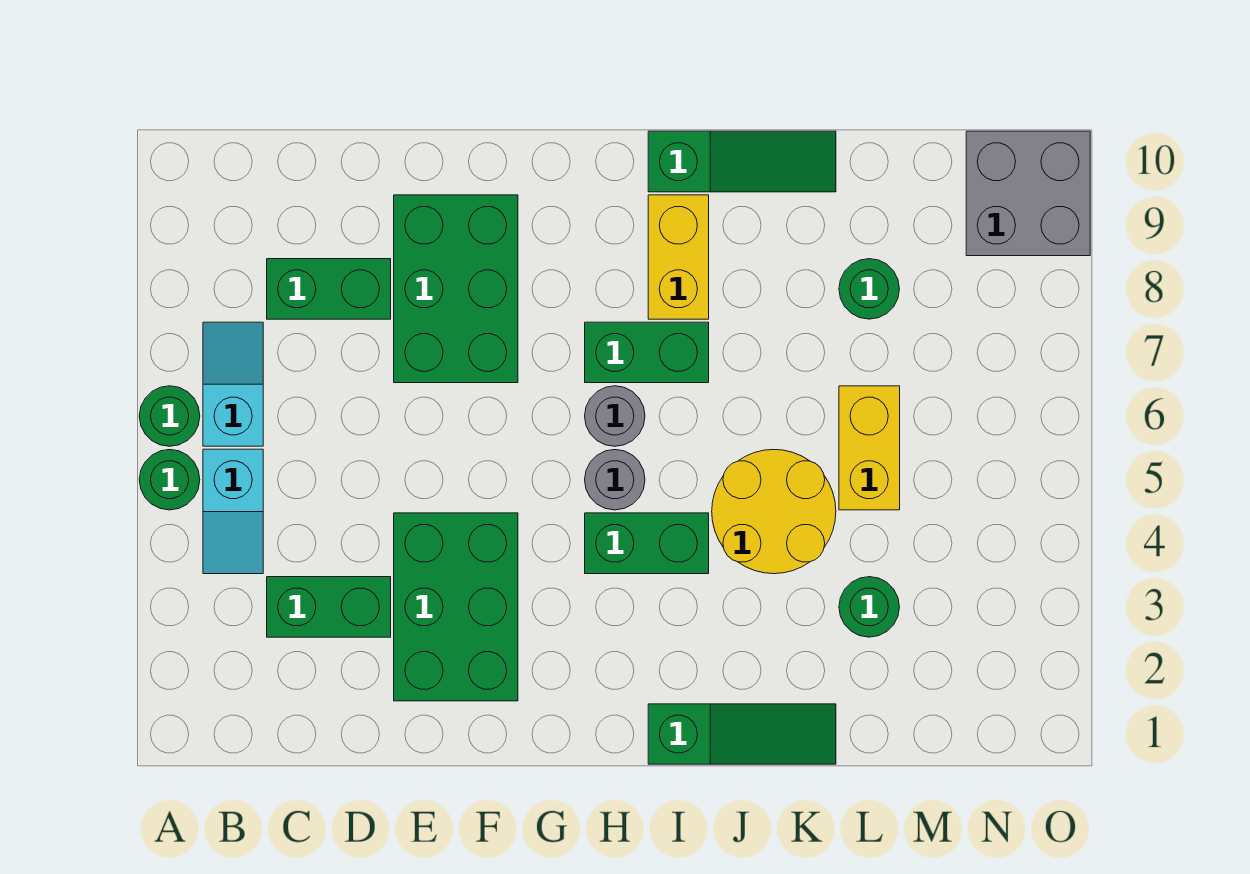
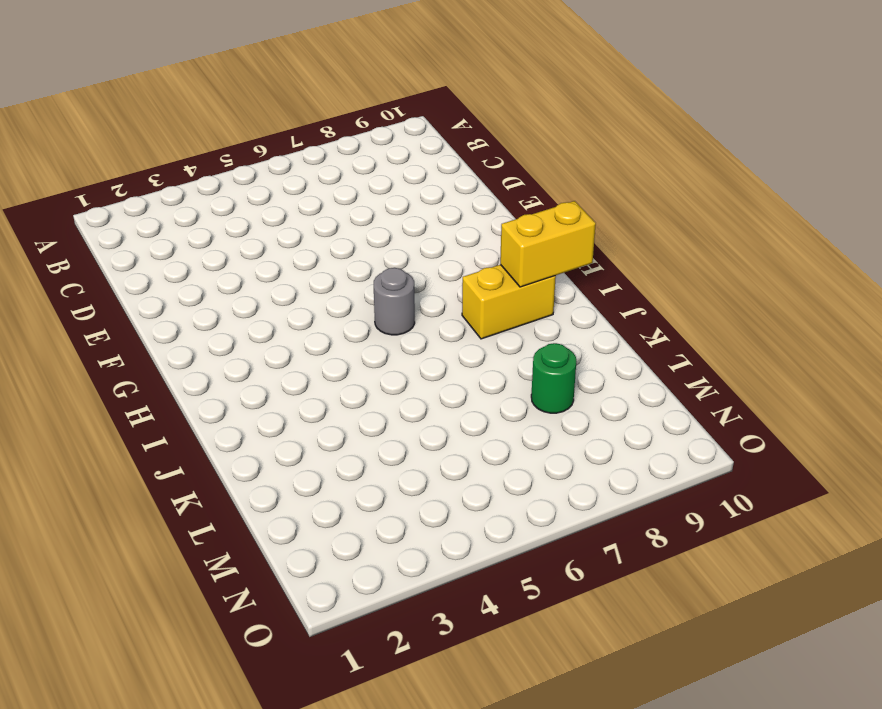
yellow brick I9:I10 level 2 -> yellow brick L5:L6 level 1
none -> green round brick A5 level 1
none -> green round brick A6 level 1
none -> cyan slope B4:B5 level 1 top 5

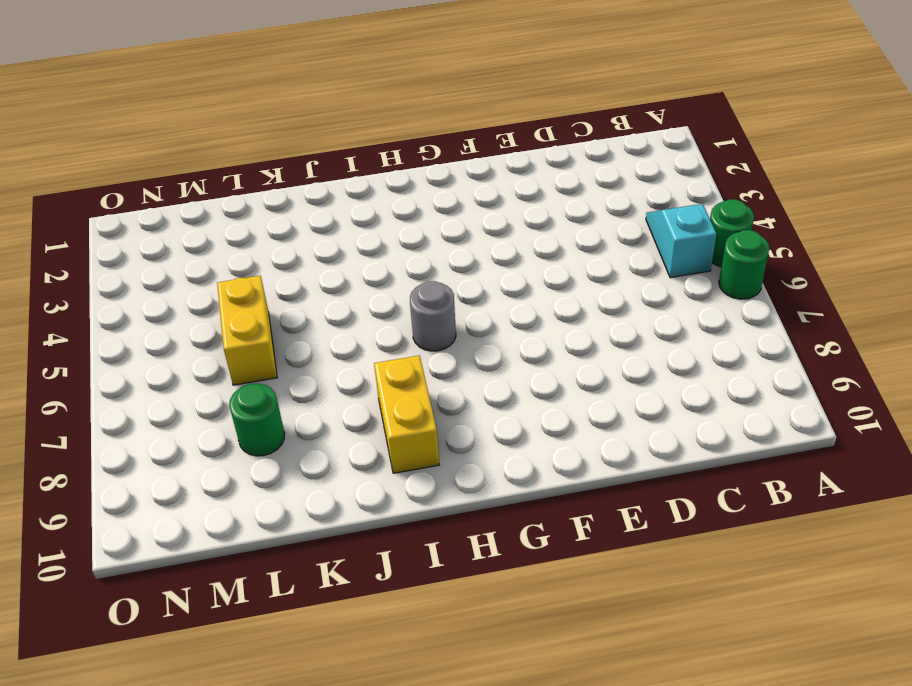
none -> cyan slope B6:B7 level 1 top 6
none -> green brick C3:D3 level 1
none -> green brick C8:D8 level 1

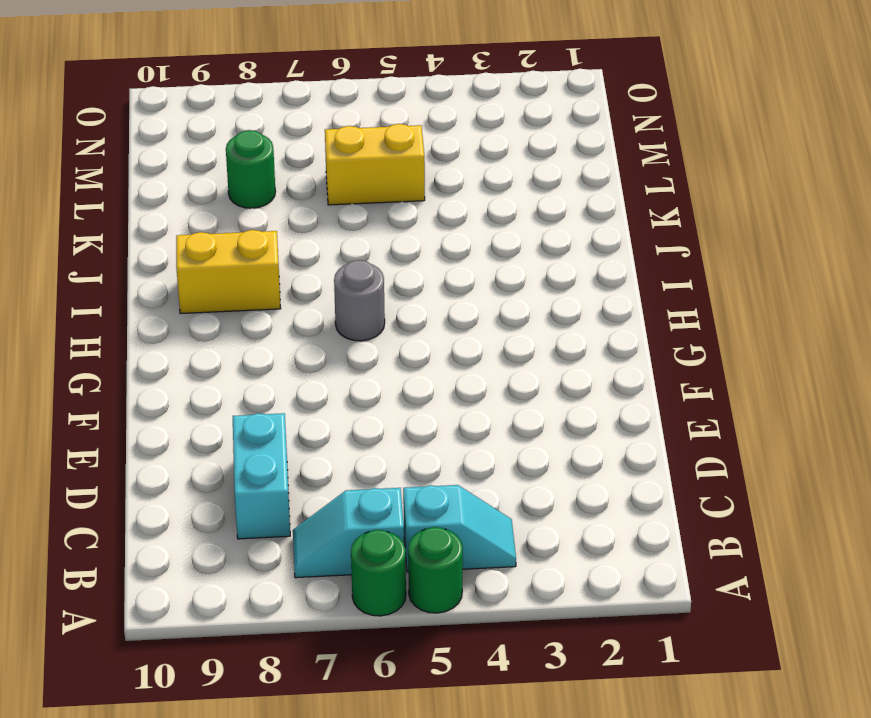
cyan brick C8:D8 level 1 -> green brick C8:D8 level 1
none -> green brick C3:D3 level 1
none -> green brick E2:F4 level 1
none -> green brick E7:F9 level 1

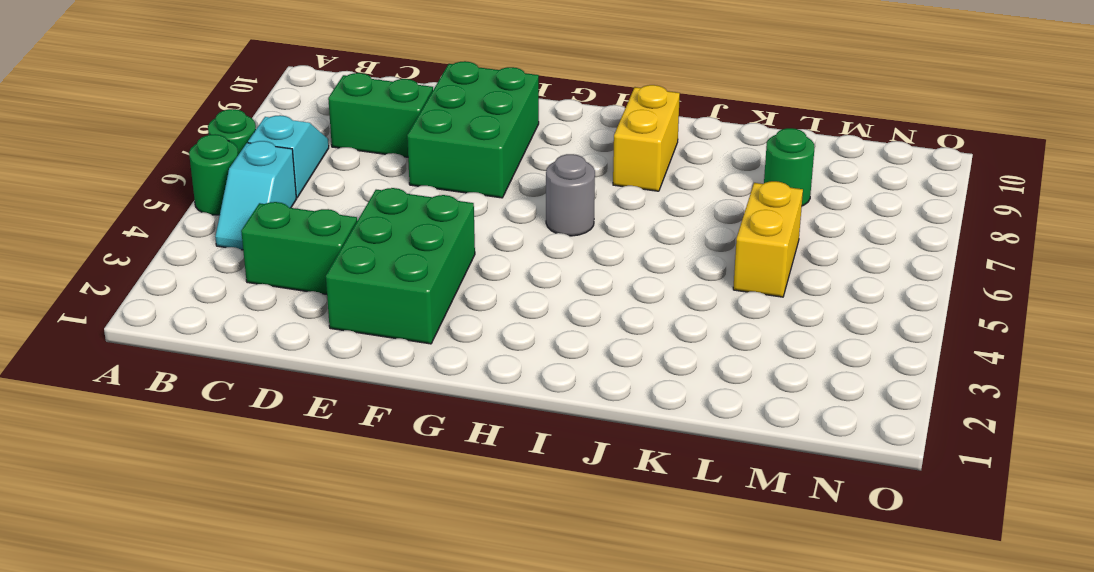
none -> green brick H4:I4 level 1
none -> grey round brick H5 level 1
none -> green brick H7:I7 level 1

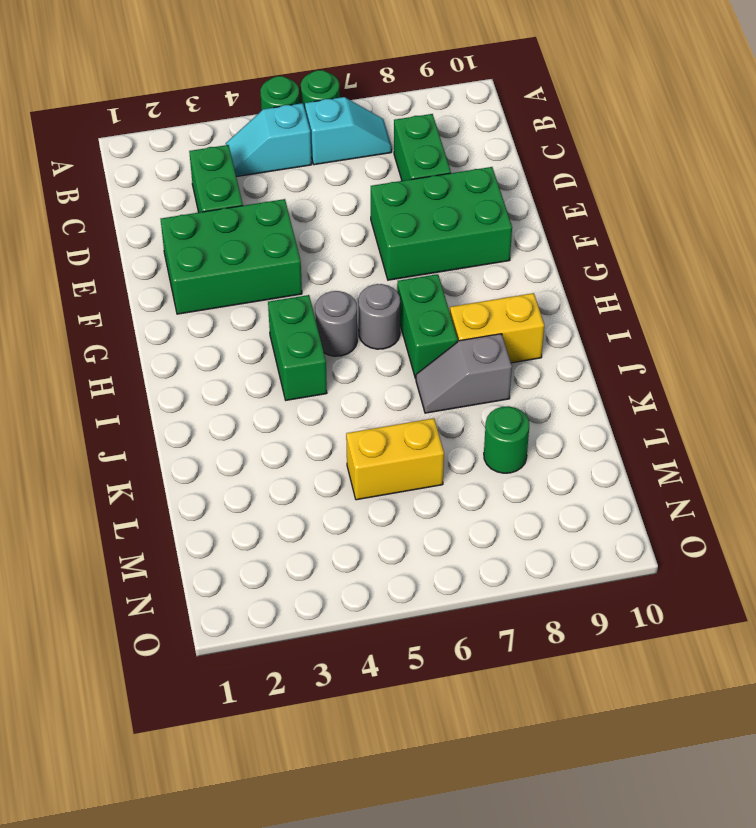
grey slope J7:J8 level 1 top 8 -> none
none -> green slope I1:K1 level 1 top I
none -> green slope I10:K10 level 1 top I
none -> yellow round brick J4:K5 level 1

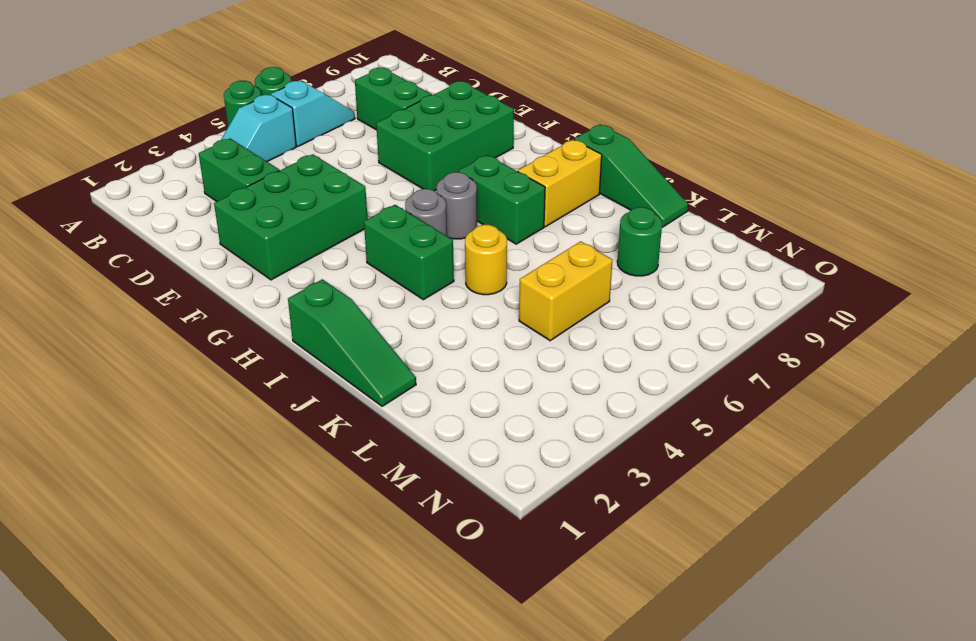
yellow round brick J5 level 1 -> yellow round brick J4:K5 level 1
none -> green round brick L3 level 1
none -> grey brick N9:O10 level 1

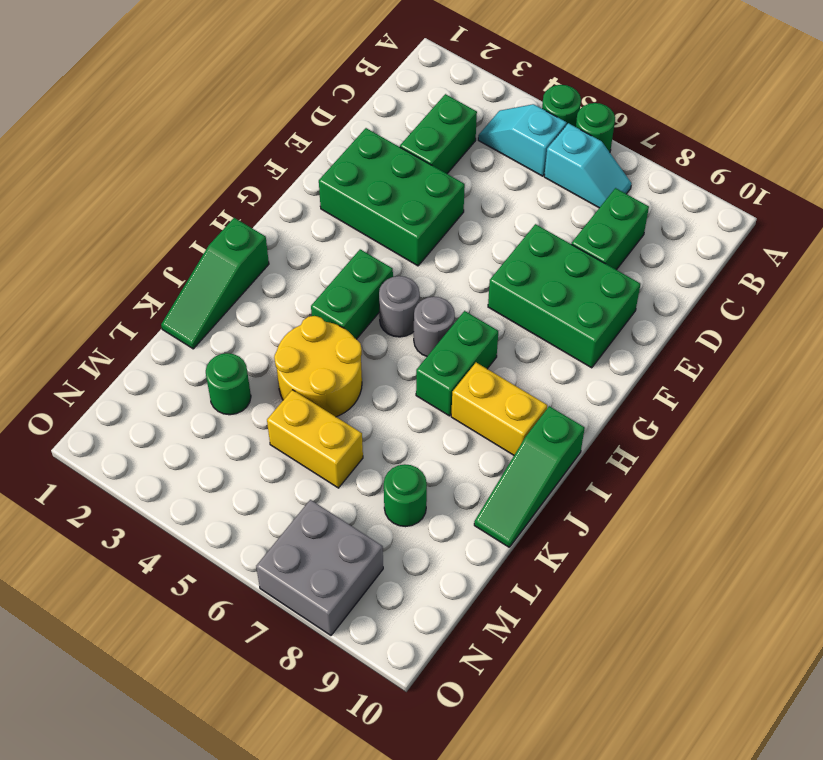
grey brick N7:O8 level 1 -> grey brick N9:O10 level 1

